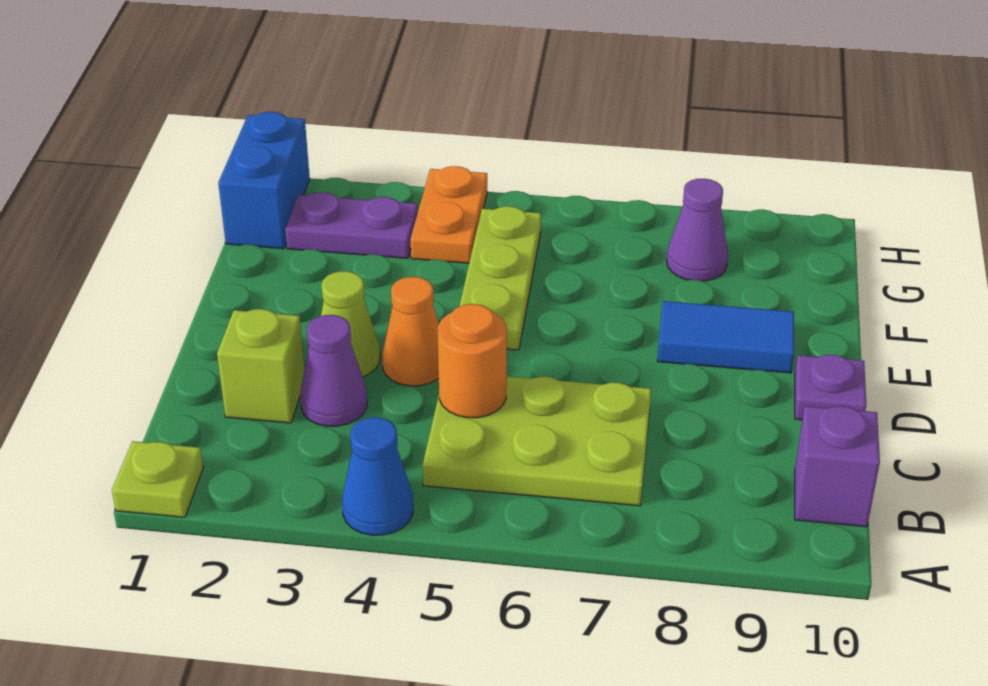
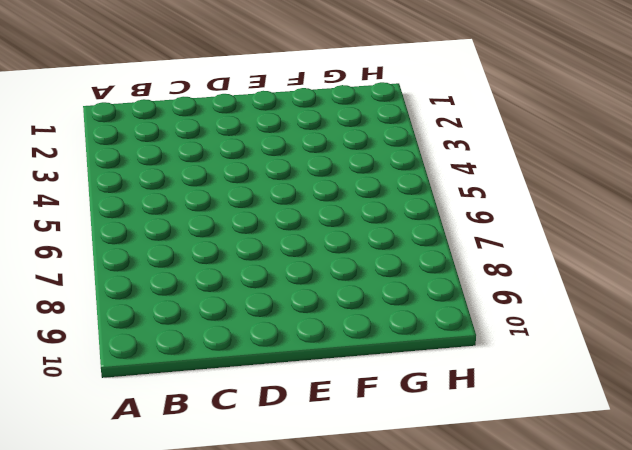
none -> lime plate A1 level 1
none -> blue cone A4 level 1
none -> lime plate B5:C7 level 1

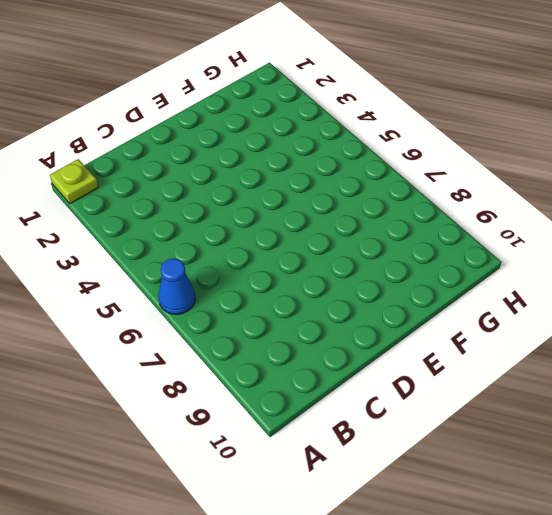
blue cone A6 level 1 -> blue cone A4 level 1
none -> lime plate B5:C7 level 1
none -> purple brick B10 level 1
none -> lime brick C2 level 1

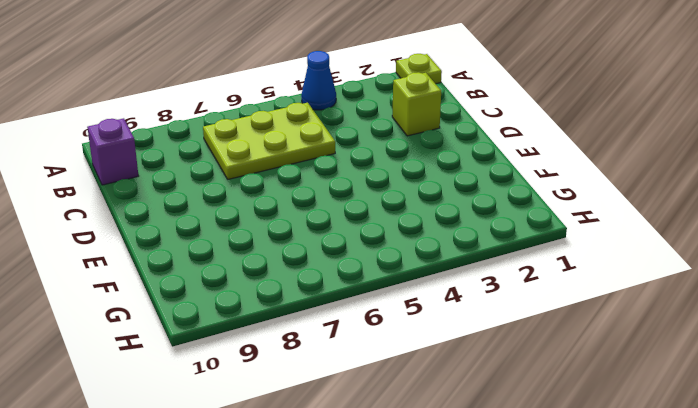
none -> purple cone C3 level 1
none -> lime cone D3 level 1
none -> orange cone D4 level 1

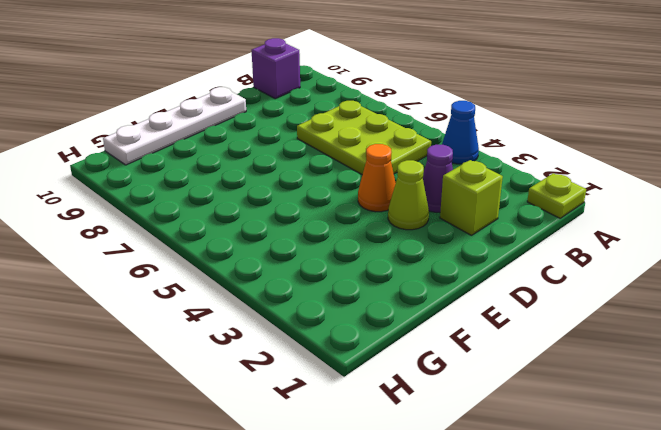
white plate D10:G10 level 1 -> purple plate D10 level 1
none -> lime plate E5:G5 level 1
none -> blue tile E8:E9 level 1
none -> blue brick G1:H1 level 1

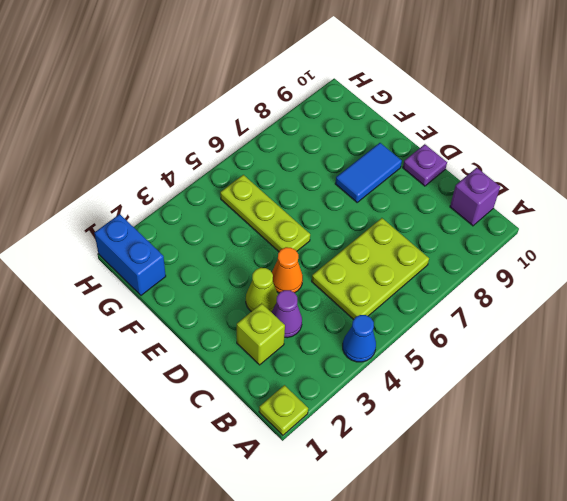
none -> purple plate G2:G3 level 1
none -> orange plate G4:H4 level 1
none -> purple cone G8 level 1

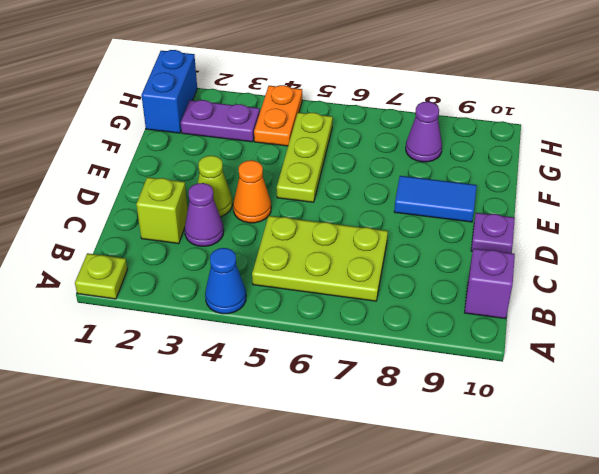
none -> orange round brick C5 level 2

